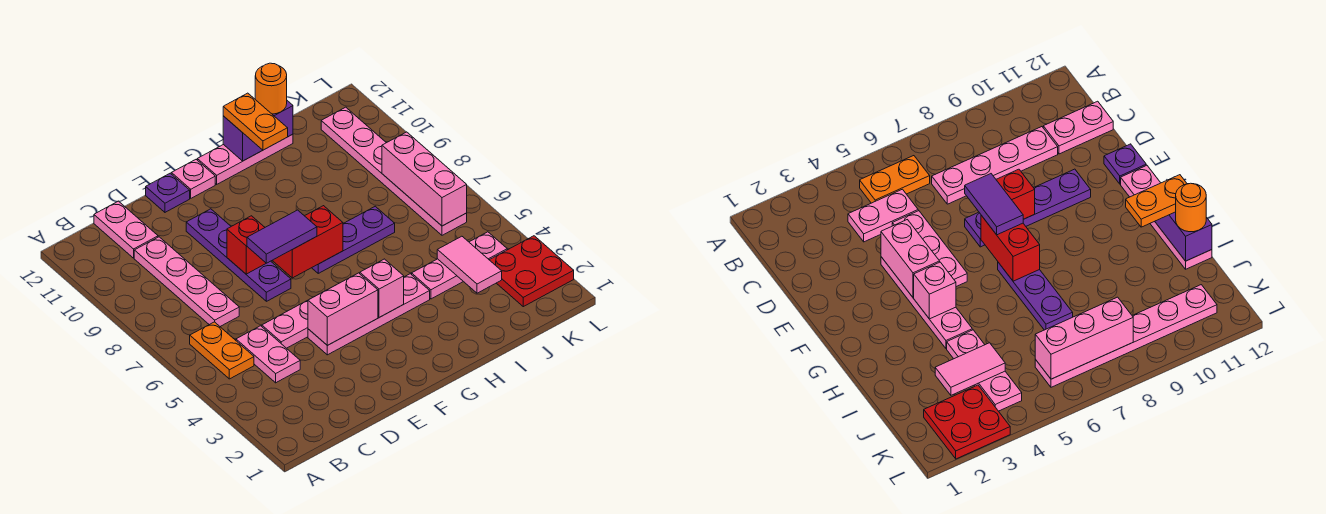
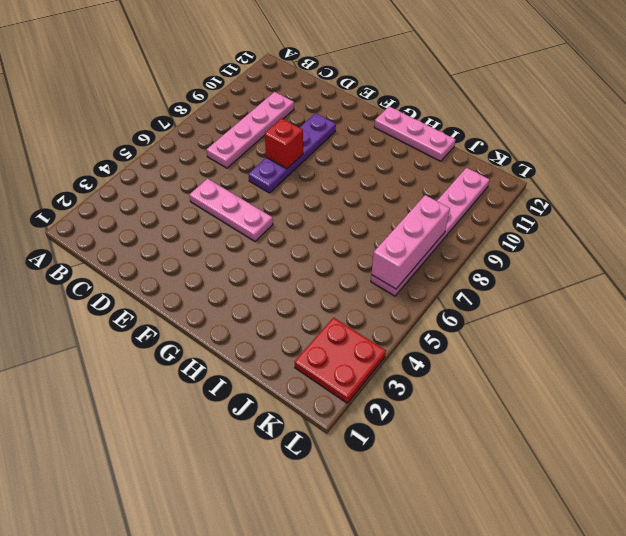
none -> orange plate B5:B6 level 1
none -> pink plate C4:C5 level 1
none -> pink plate C11:C12 level 1

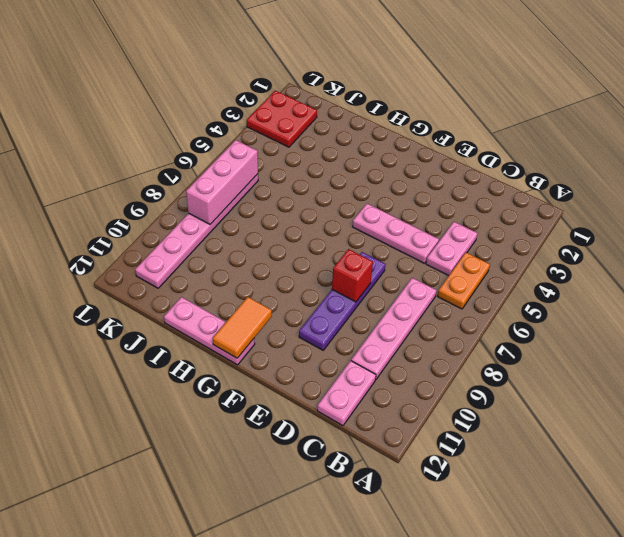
orange tile G11:G12 level 2 -> none
none -> pink plate E4:H4 level 1
none -> purple plate E12 level 1
none -> pink plate F12 level 1

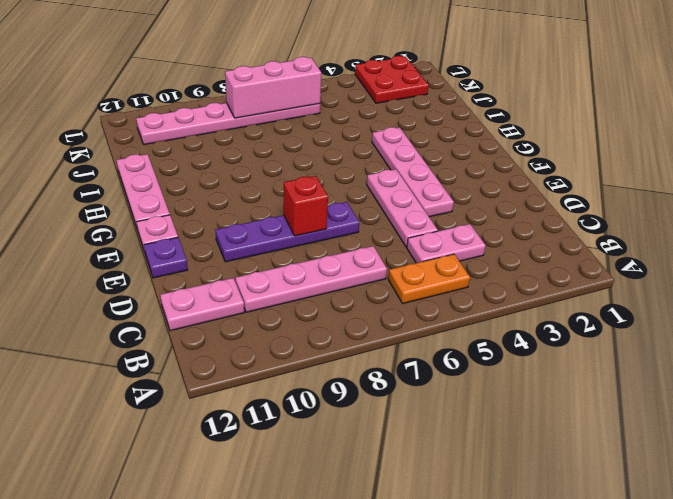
none -> purple plate G7:I7 level 1
none -> pink plate I4:K4 level 1
none -> pink brick E4:F4 level 2

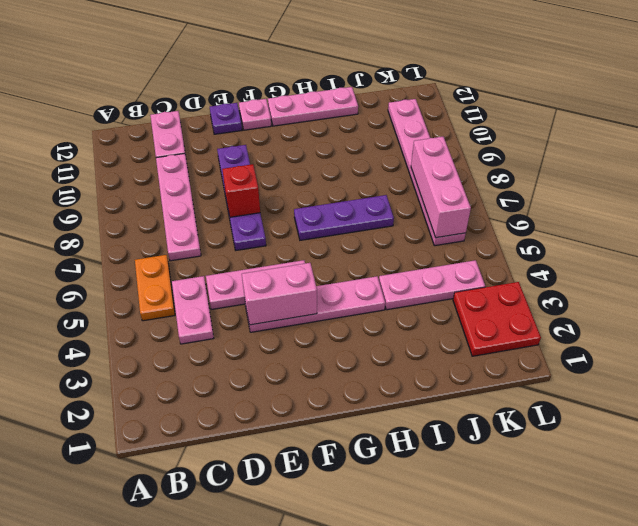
none -> red brick F7:G7 level 2
none -> pink brick G4 level 2
none -> purple brick H12:I12 level 2

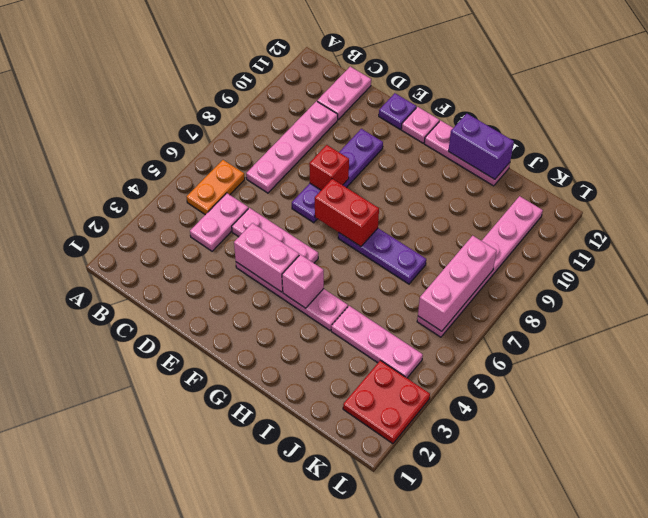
none -> pink tile J3:J4 level 2
none -> purple tile E7:F7 level 3
none -> orange plate H11:H12 level 3

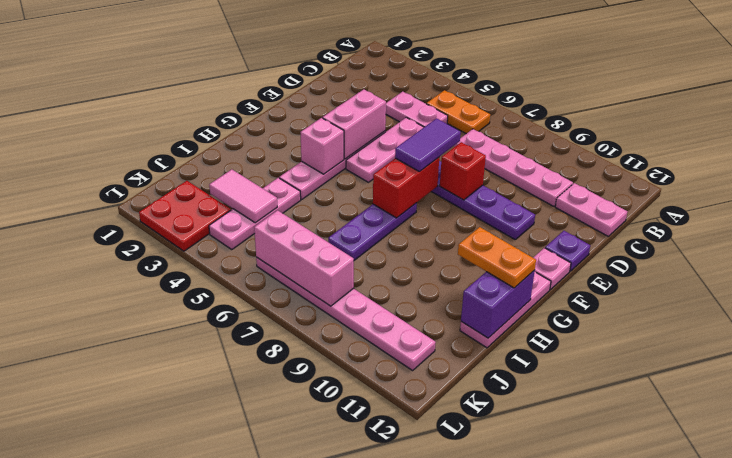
none -> orange round brick I12 level 3

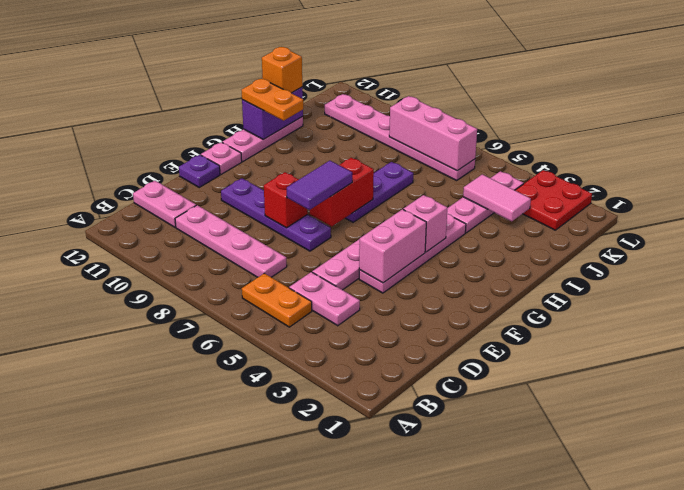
orange brick I12 level 3 -> orange round brick I12 level 3

